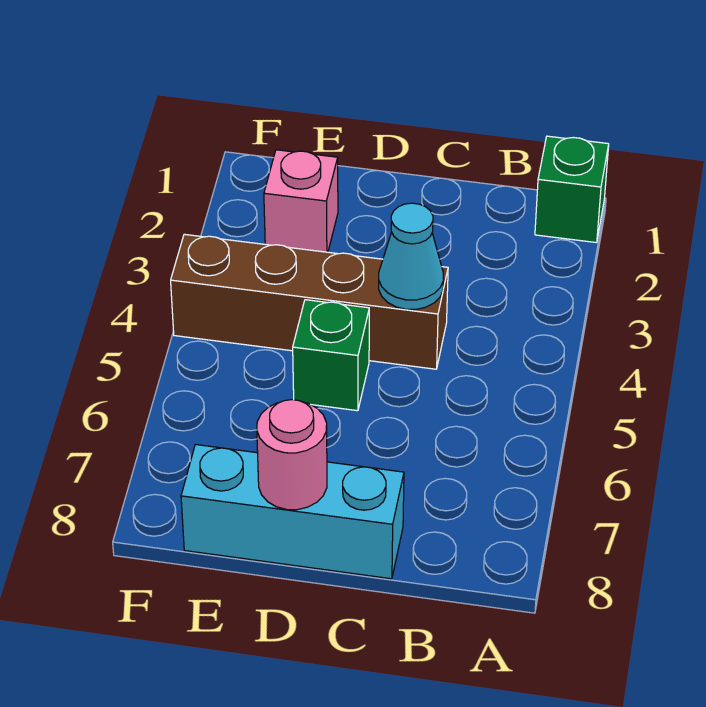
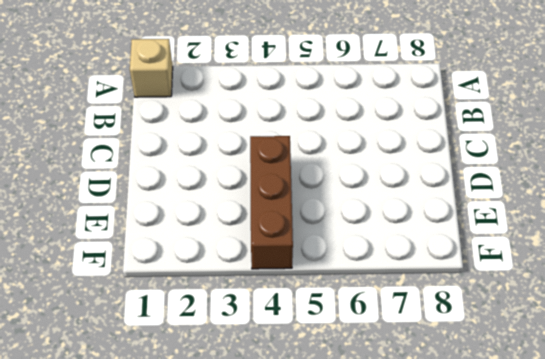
tan brick A1 level 1 -> green brick A1 level 1
brown brick D4:F4 level 1 -> brown brick C4:F4 level 1
none -> cyan brick C8:E8 level 1
none -> green brick D5 level 1

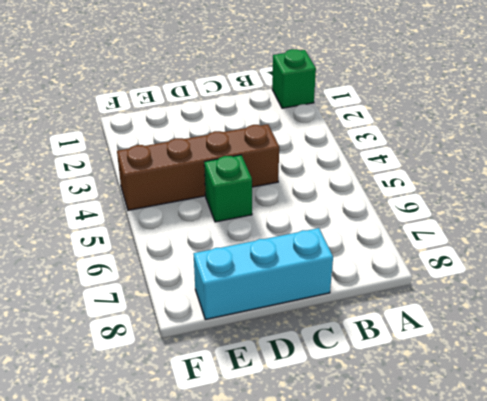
none -> pink brick E2 level 1
none -> cyan cone C4 level 2

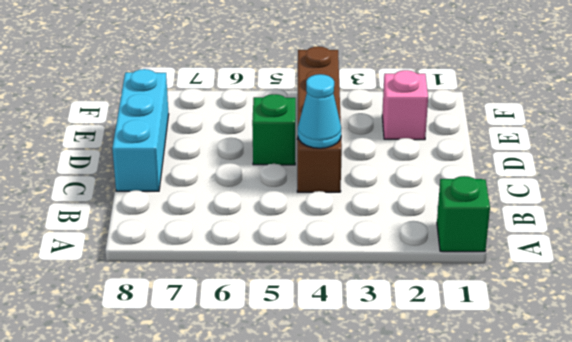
none -> pink round brick D8 level 2

